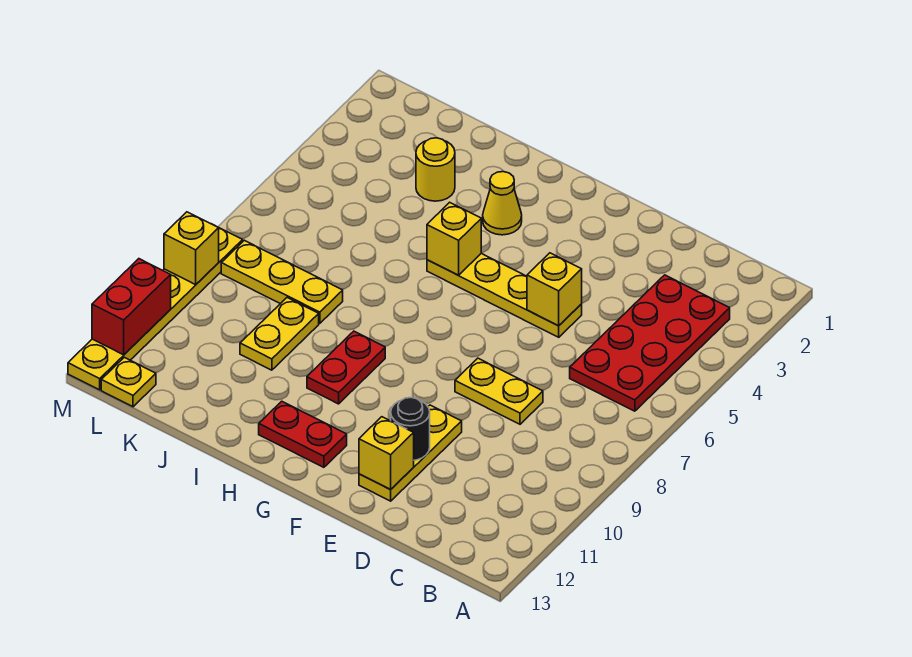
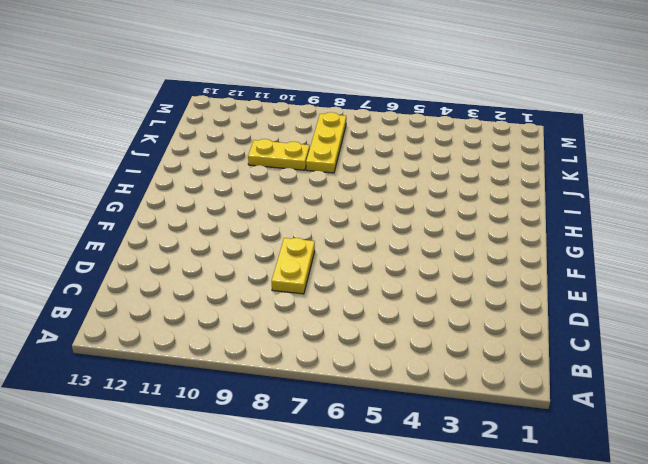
none -> red plate B3:C6 level 1
none -> yellow plate E5:H5 level 1
none -> yellow plate E10:E12 level 1

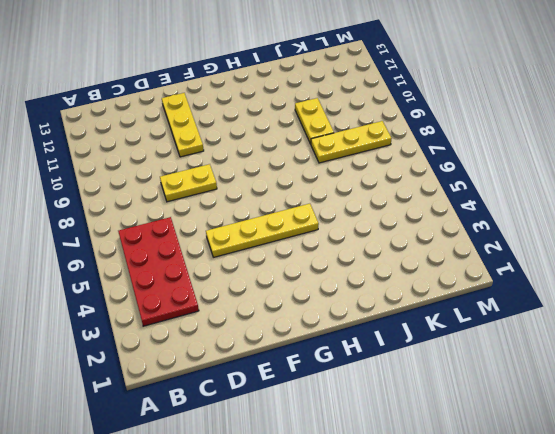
none -> red plate G12:H12 level 1
none -> yellow cone H3 level 1
none -> red plate H9:H10 level 1

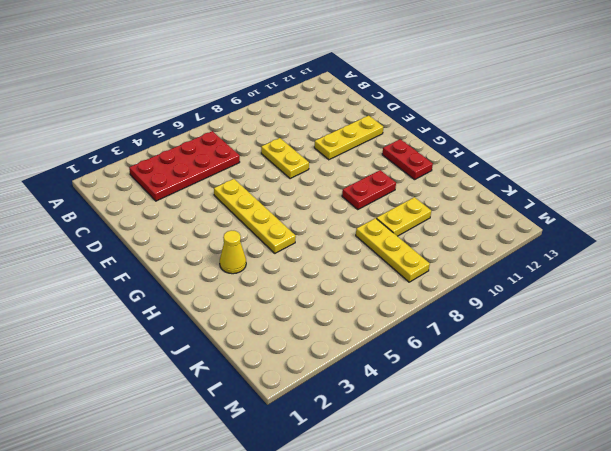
none -> yellow round brick J3 level 1
none -> yellow plate L13 level 1
none -> yellow plate M8:M13 level 1

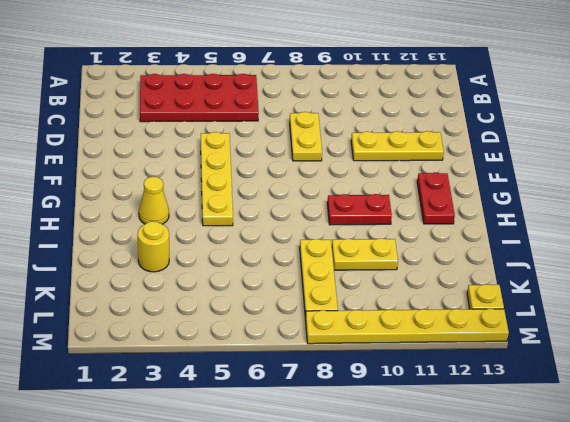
none -> yellow brick E5 level 2
none -> black round brick E11 level 2
none -> yellow brick E12 level 2

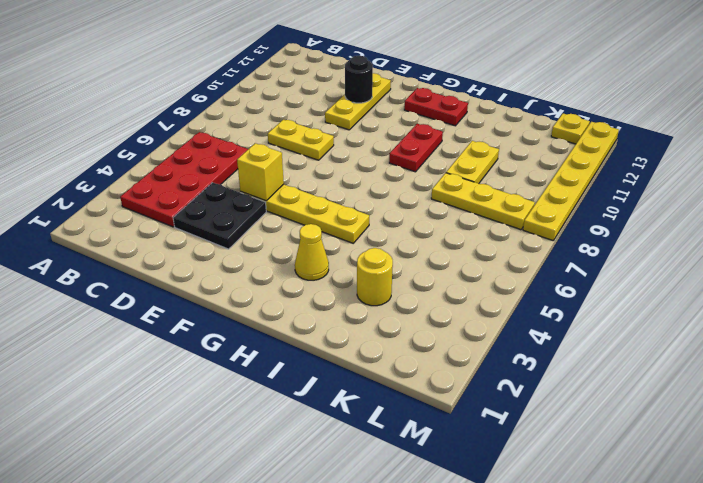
black plate D3:E4 level 1 -> none
none -> yellow brick E12 level 2
none -> yellow brick H5 level 2
none -> yellow brick M9 level 2

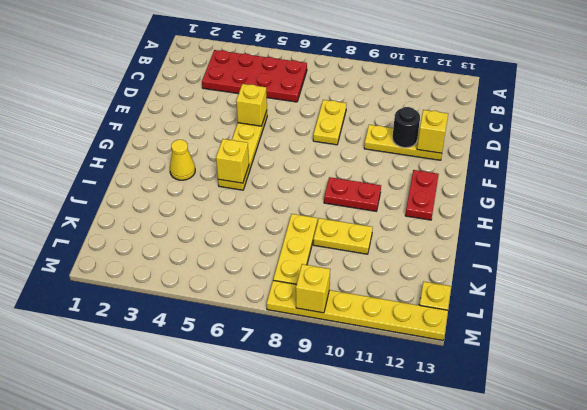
none -> yellow round brick J3 level 1
none -> red brick M11:M12 level 2

